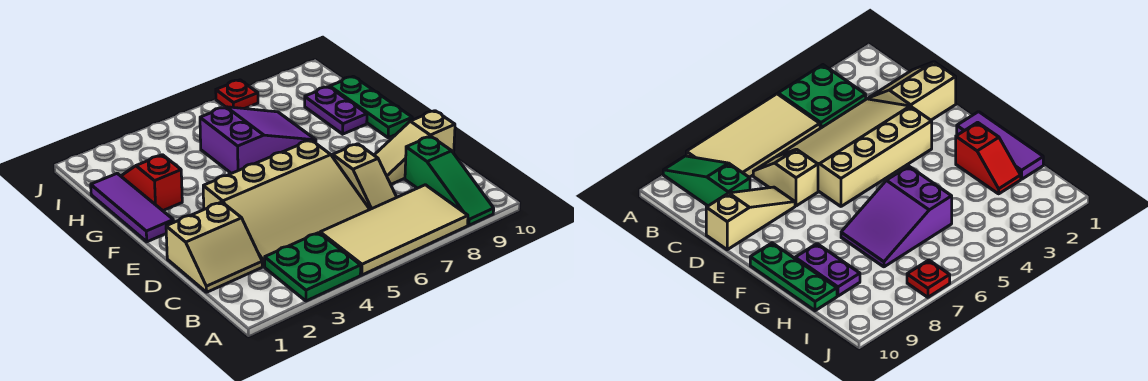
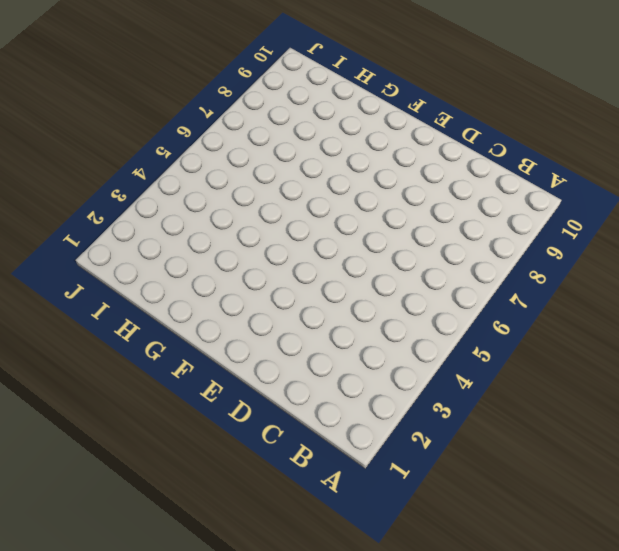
none -> green plate A3:B4 level 1
none -> tan tile A5:B8 level 1
none -> green slope A9:C9 level 1 top C

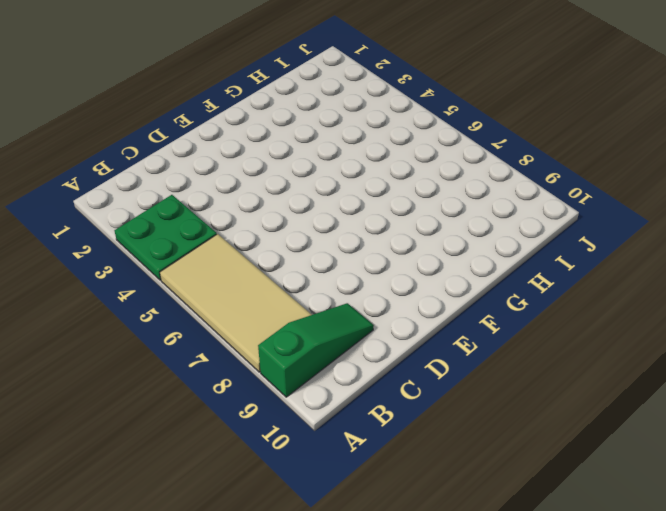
green slope A9:C9 level 1 top A -> green slope A9:C9 level 1 top C
none -> tan slope C1:D2 level 1 top D
none -> tan slope C3:E6 level 1 top E
none -> tan slope C7:D7 level 1 top D

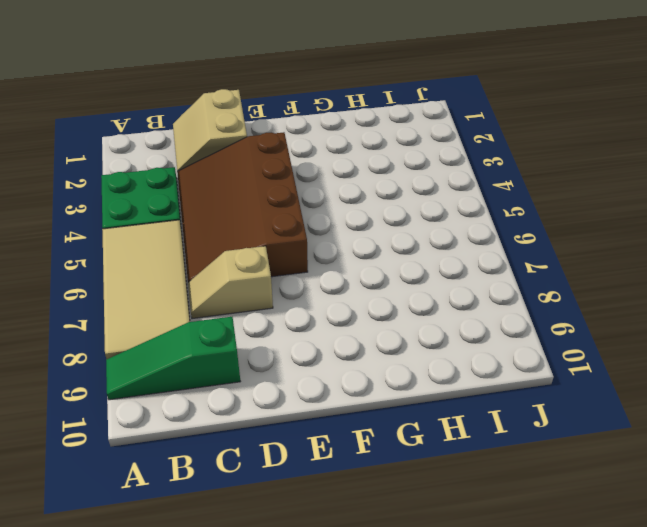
brown slope C3:E6 level 1 top E -> tan slope C3:E6 level 1 top E
none -> tan slope D8:D10 level 1 top 10
none -> purple tile F1:H1 level 1
none -> green plate F10:H10 level 1

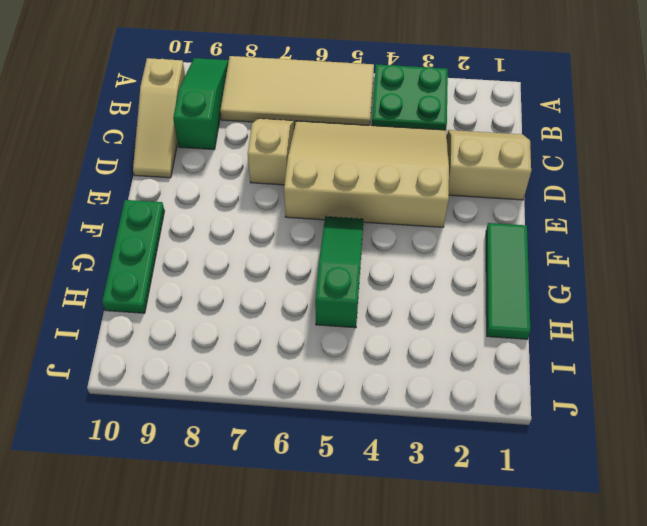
tan slope B10:D10 level 1 top B -> tan slope D8:D10 level 1 top 10
green tile F1:H1 level 1 -> purple tile F1:H1 level 1
green slope F5:H5 level 1 top H -> purple slope G5:H7 level 1 top 5
none -> red slope G2:H2 level 1 top G
none -> purple plate G9:H9 level 1
none -> red plate J7 level 1

